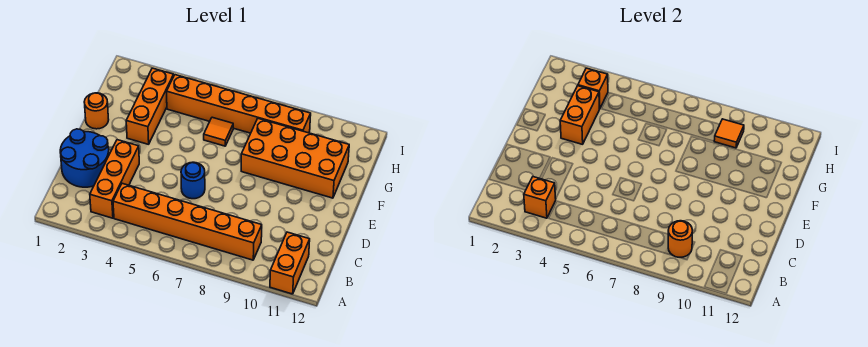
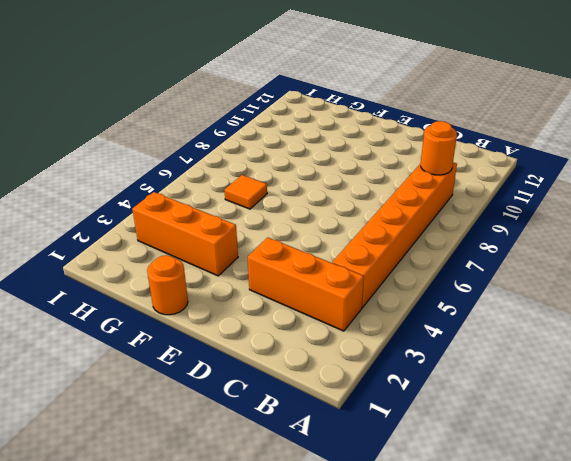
none -> orange brick A11:B11 level 1
none -> blue round brick C1:D2 level 1
none -> blue round brick D6 level 1

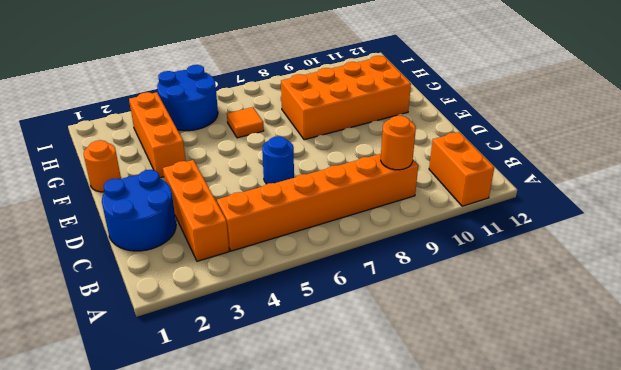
blue round brick H4:I5 level 1 -> orange brick H4:H9 level 1
none -> orange brick B3 level 2
none -> orange brick F3:G3 level 2
none -> orange brick H3 level 2

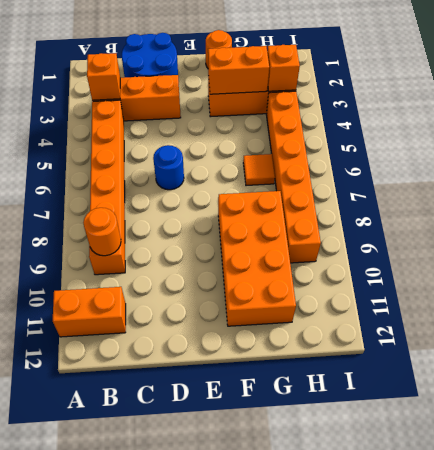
none -> orange tile H9 level 2

